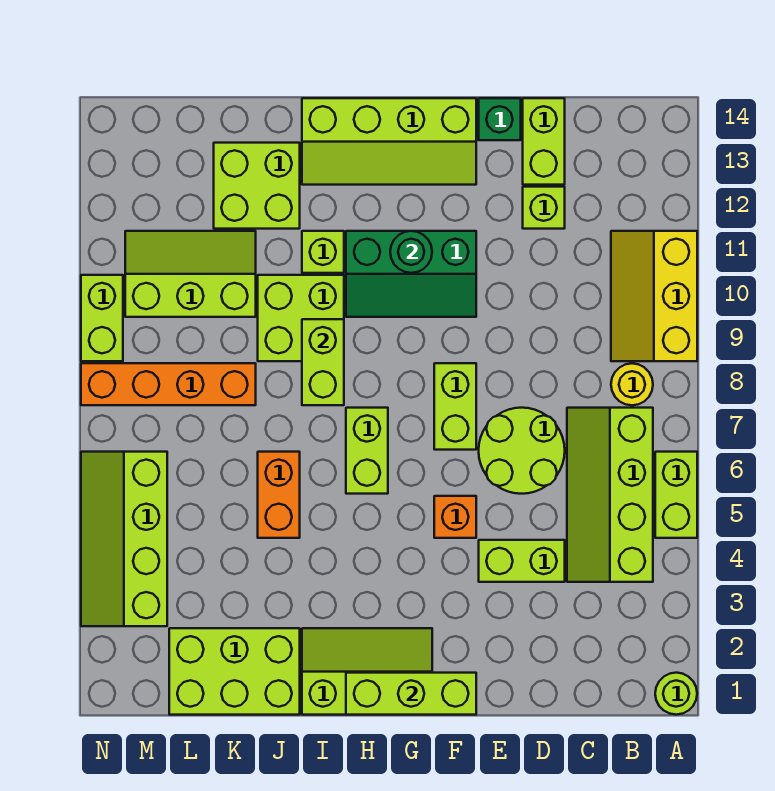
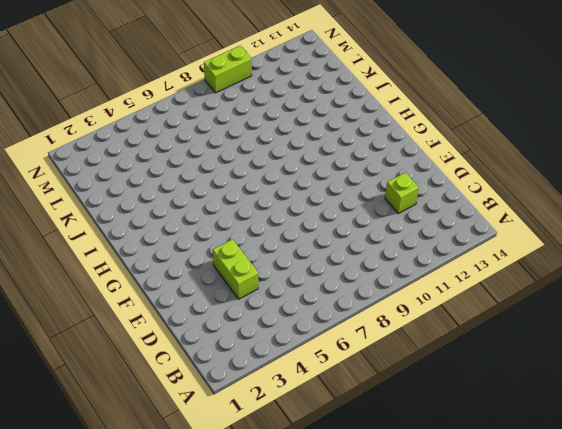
none -> lime round brick A1 level 1
none -> lime brick A5:A6 level 1
none -> yellow slope A9:B11 level 1 top A

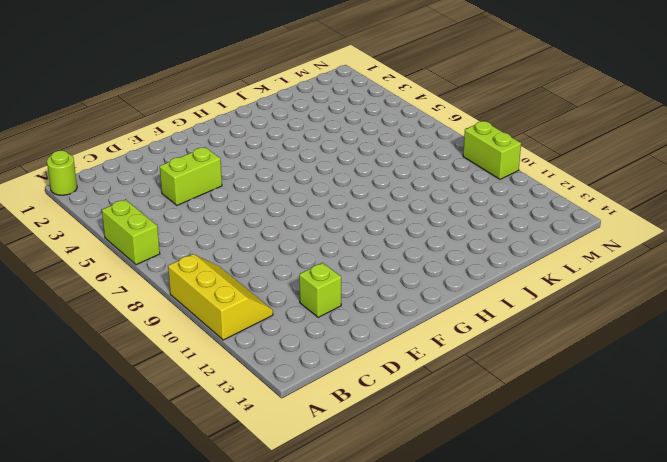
none -> lime slope B4:C7 level 1 top B
none -> yellow round brick B8 level 1
none -> lime round brick D6:E7 level 1

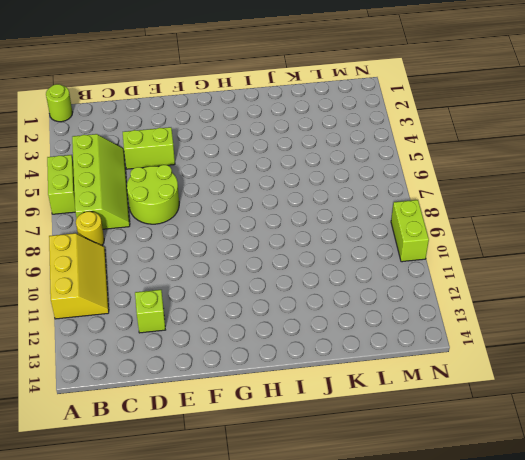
none -> lime brick D13:D14 level 1
none -> green brick E14 level 1
none -> orange brick F5 level 1

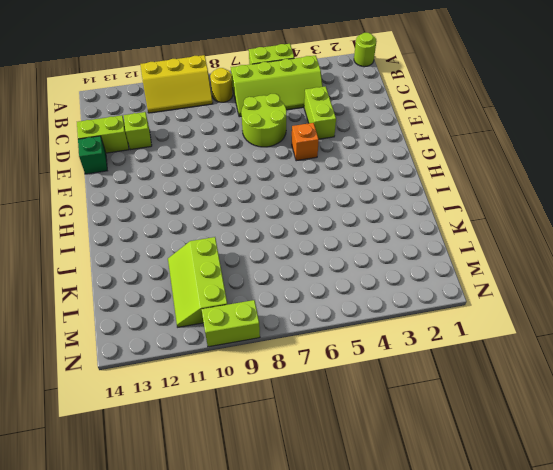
none -> lime brick F7:F8 level 1
none -> green slope F10:H11 level 1 top 11
none -> lime slope F13:I14 level 1 top 14

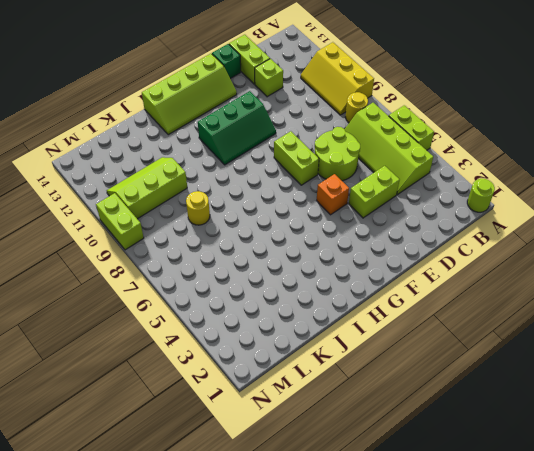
yellow round brick K8 level 1 -> orange brick K8:N8 level 1
none -> lime slope G1:I2 level 1 top 1
none -> lime brick H6:H7 level 1
none -> lime brick I9:J10 level 1

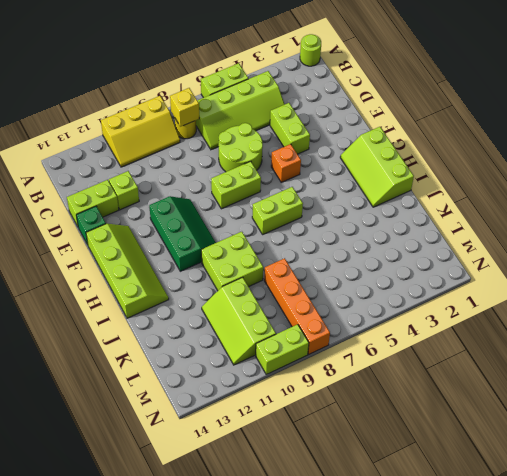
yellow brick B8 level 2 -> none
none -> lime brick I11 level 1
none -> lime brick J1:L2 level 1
none -> orange brick J5:J6 level 1

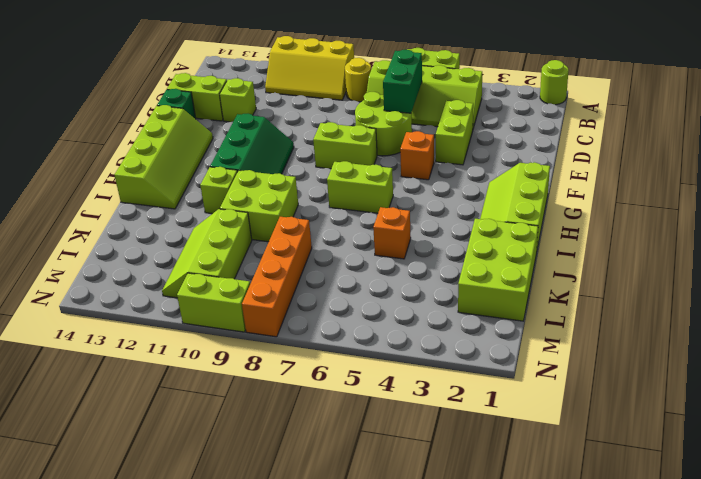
green brick C6:D6 level 2 -> none
orange brick J5 level 1 -> orange brick J5:J6 level 1
none -> lime brick J12:K13 level 1
none -> lime slope M3:N6 level 1 top M
none -> lime brick F1:H1 level 2

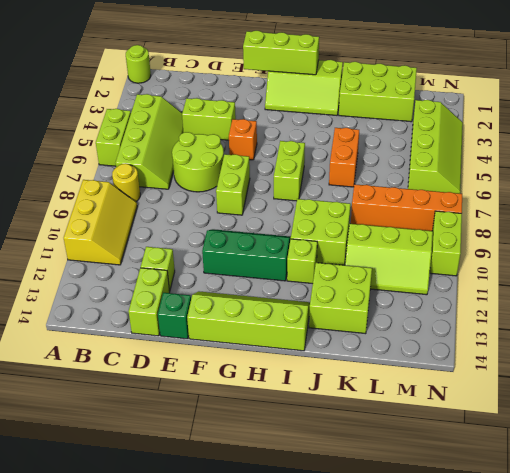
none -> green round brick G11 level 2
none -> lime brick I8:I9 level 2

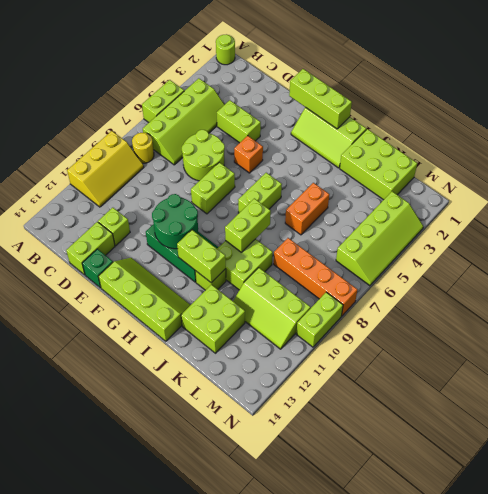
green round brick F10:G11 level 2 -> green round brick G11 level 2
lime brick H11:I11 level 2 -> none

